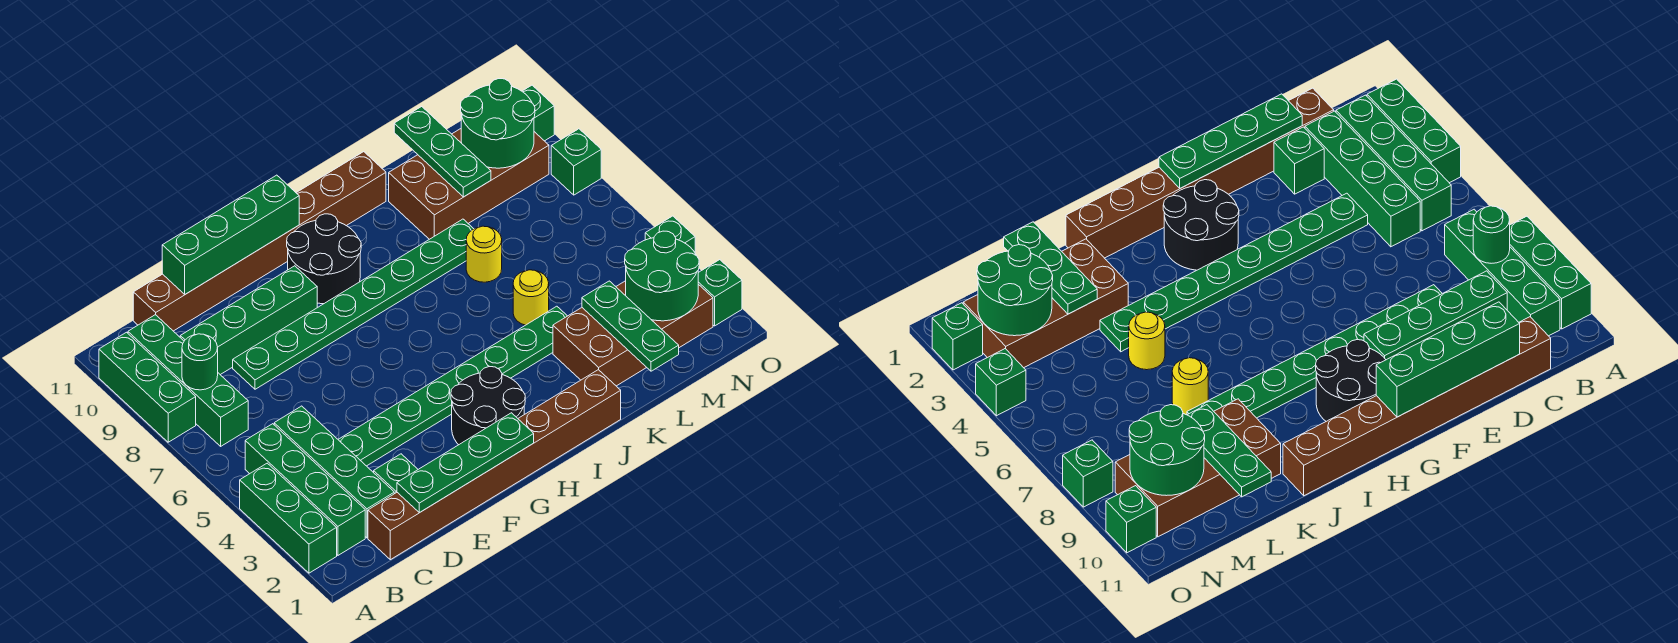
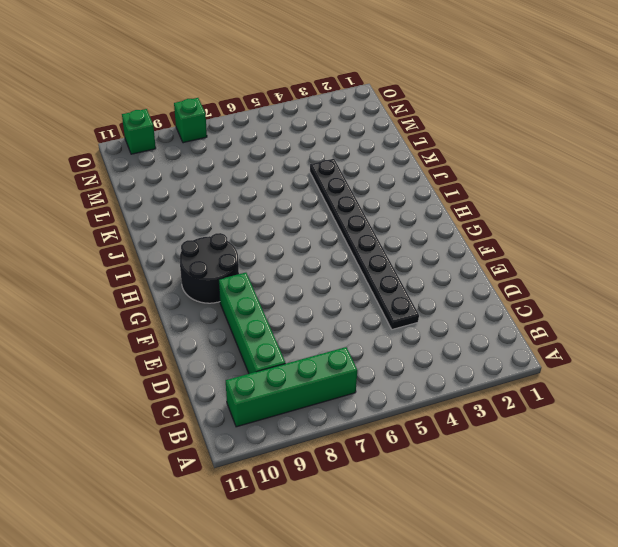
black plate D4:K4 level 1 -> green plate D4:K4 level 1
none -> green brick A2:A4 level 1
none -> green brick A8:A10 level 1
none -> green brick B2:B5 level 1

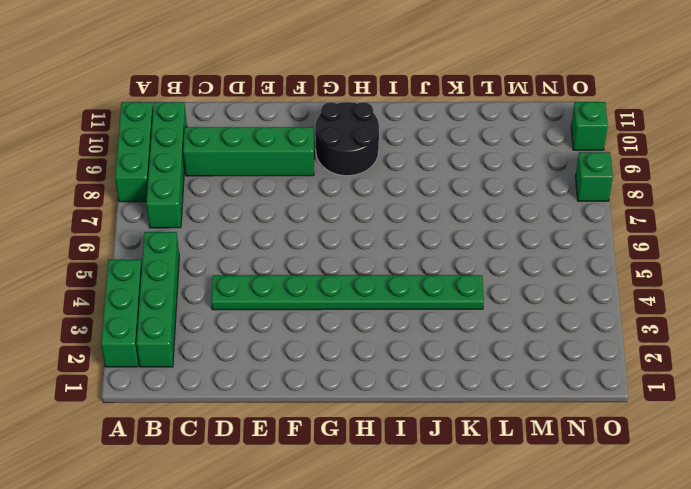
none -> brown brick C1:J1 level 1
none -> green brick C2:C5 level 1
none -> brown brick C11:J11 level 1

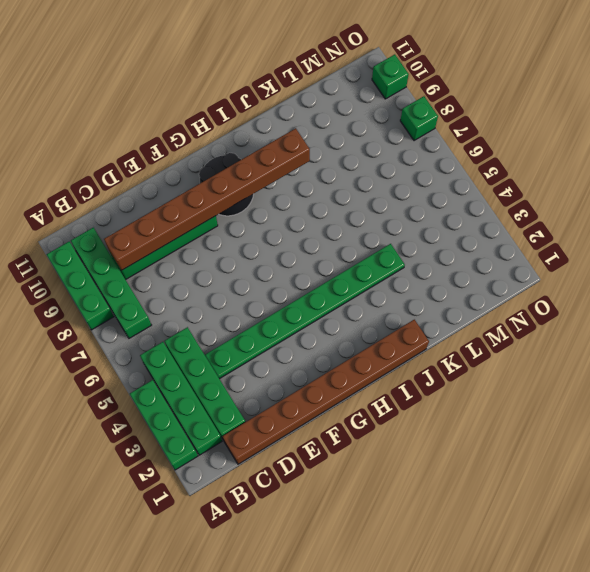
brown brick C9:J9 level 2 -> brown brick C11:J11 level 1
none -> green brick D2 level 1
none -> green plate D8:K8 level 1
none -> black round brick G2:H3 level 1

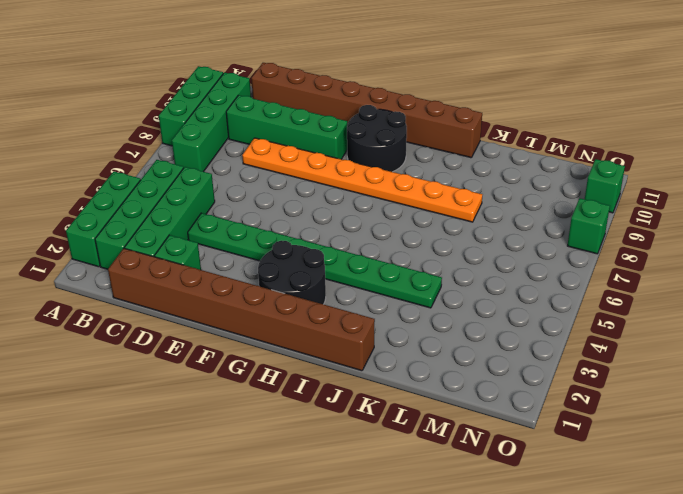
orange plate D8:K8 level 1 -> green plate D8:K8 level 1
none -> brown brick K2:N3 level 1
none -> yellow round brick K5 level 1
none -> yellow round brick K7 level 1

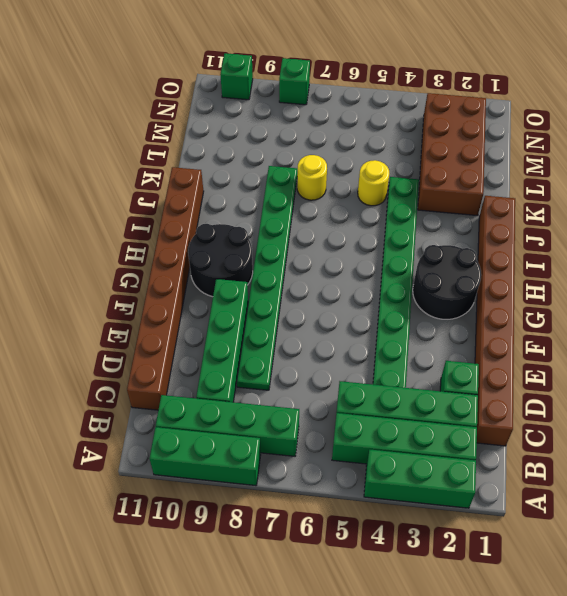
none -> brown brick K9:N10 level 1
none -> green brick O2 level 1
none -> green brick O4 level 1

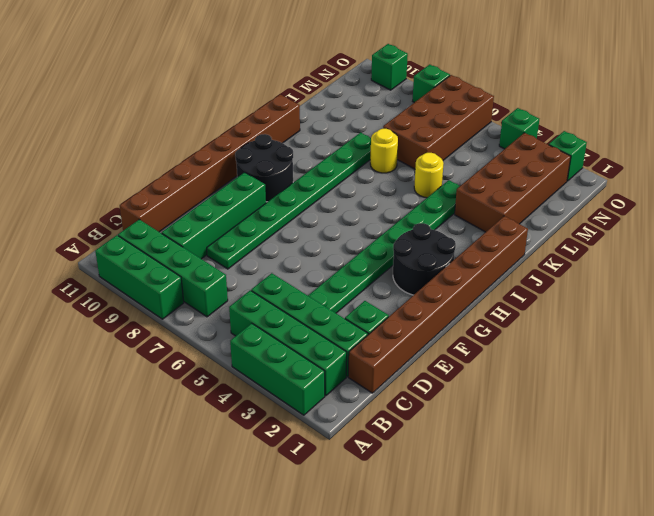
brown brick L6:O7 level 1 -> brown brick K9:N10 level 1
none -> green round brick B8 level 2
none -> green plate D1:G1 level 2
none -> green brick D11:G11 level 2

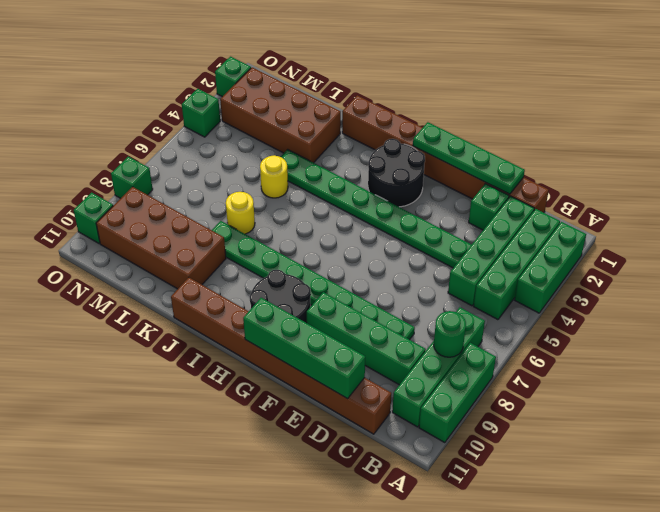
none -> green plate L1:L3 level 2
none -> green plate L9:L11 level 2
none -> green round brick M2:N3 level 2

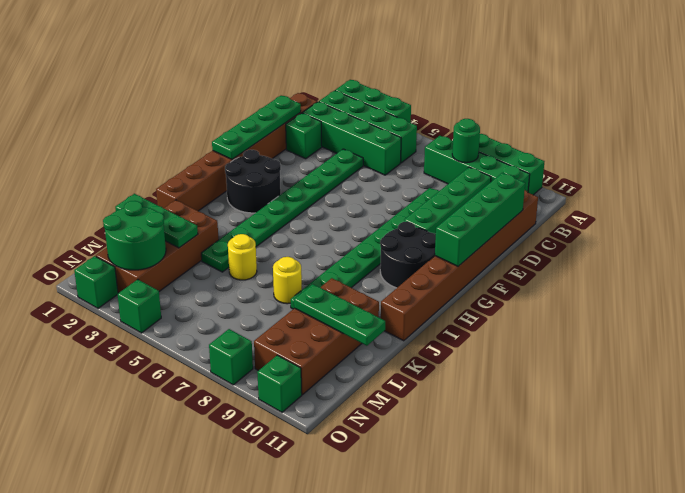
none -> green round brick M9:N10 level 2

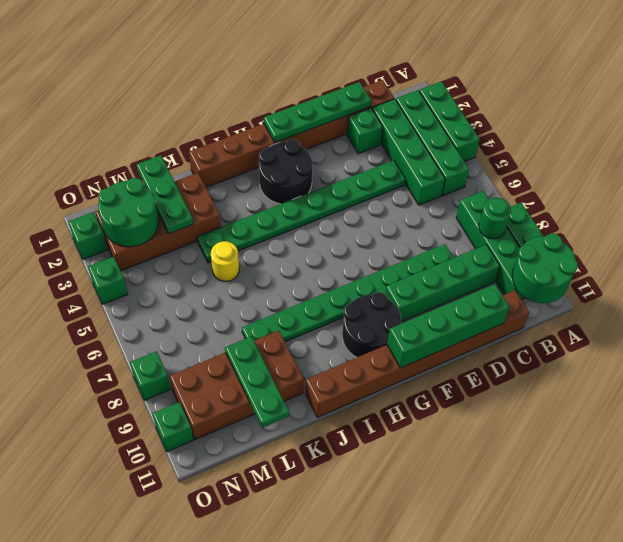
green round brick A10:B11 level 2 -> green round brick M9:N10 level 2
none -> yellow round brick K7 level 1

